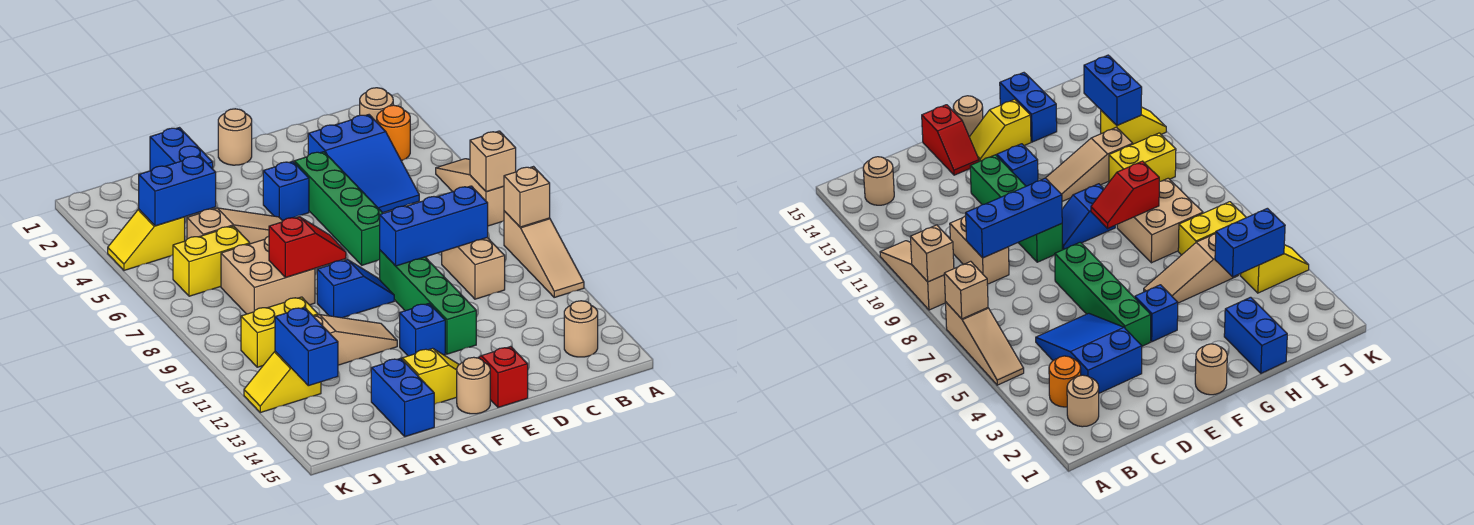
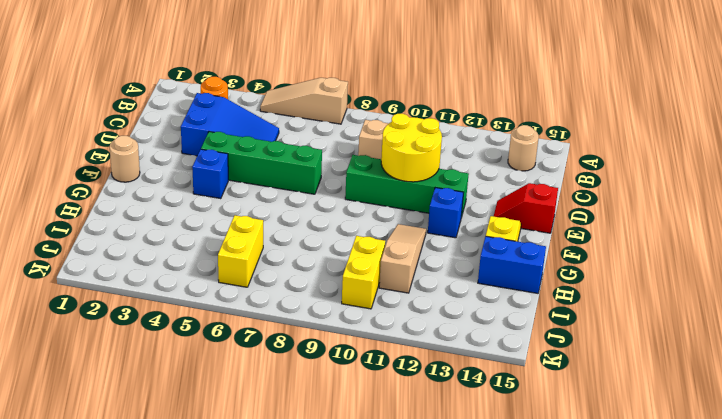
yellow round brick D10:E11 level 2 -> none
none -> tan slope A9:A11 level 1 top 9
none -> tan round brick B2 level 1
none -> blue slope F9:G9 level 1 top G
none -> tan round brick F15 level 1

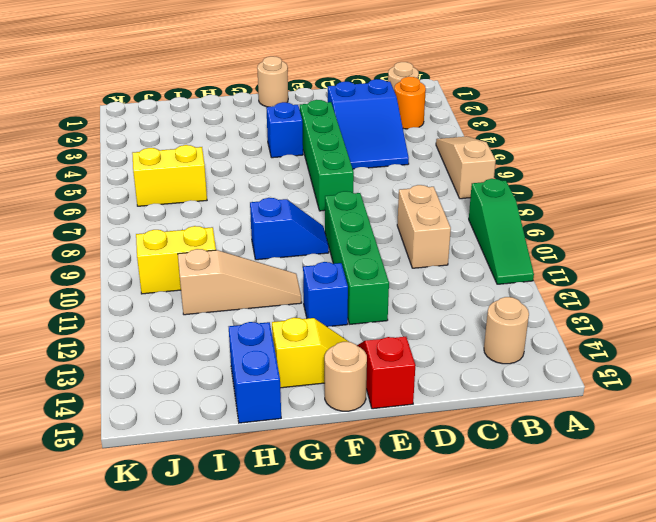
green slope A9:A11 level 1 top 9 -> tan slope A9:A11 level 1 top 9
none -> tan slope G5:I5 level 1 top I
none -> blue brick H1:H2 level 1
none -> tan brick H7:I8 level 1
none -> yellow slope J4:K4 level 1 top J

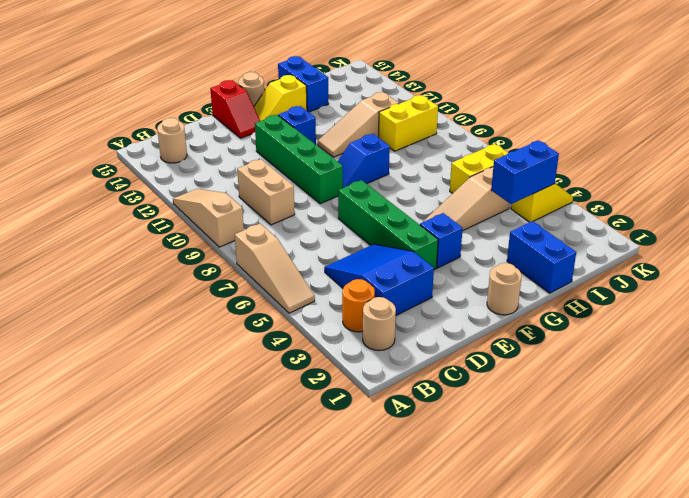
none -> tan brick H7:I8 level 1
none -> yellow slope J12:K12 level 1 top J
none -> tan brick A7 level 2
none -> tan brick A9 level 2

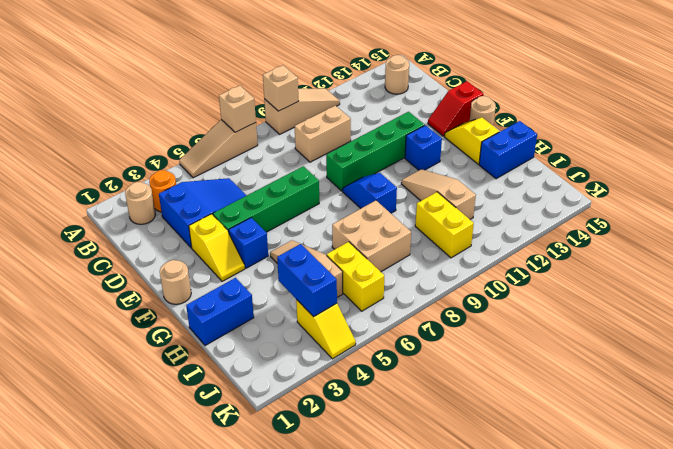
yellow slope E3:F3 level 1 top E -> yellow slope J12:K12 level 1 top J
none -> blue brick C9:E9 level 2
none -> red slope G8:H8 level 2 top H
none -> blue brick J12:J13 level 2

